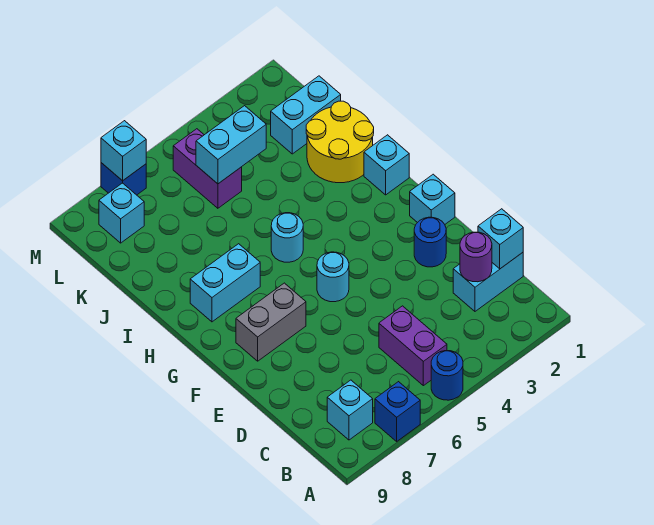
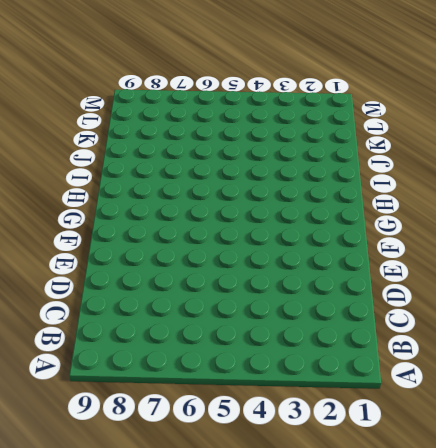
none -> blue round brick A5 level 1
none -> blue brick A7 level 1
none -> purple brick B5:C5 level 1

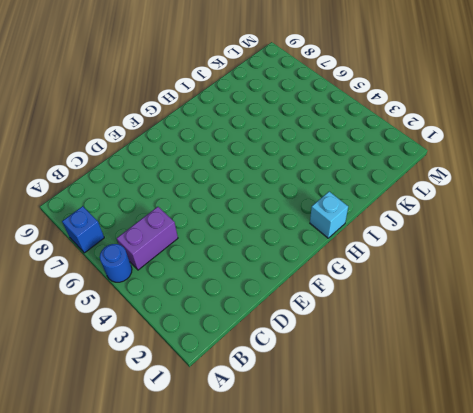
none -> cyan brick B8 level 1
none -> cyan brick C1:C2 level 1
none -> blue round brick E2 level 1

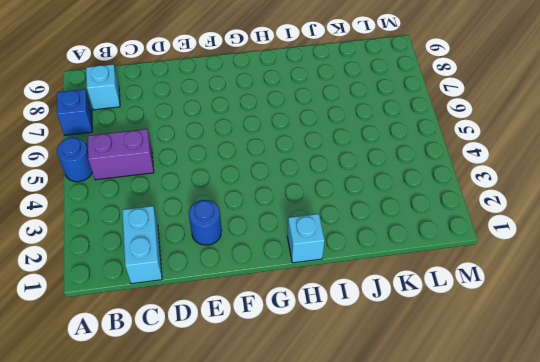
none -> cyan brick F1 level 1
none -> cyan round brick F5 level 1
none -> grey brick F7:F8 level 1

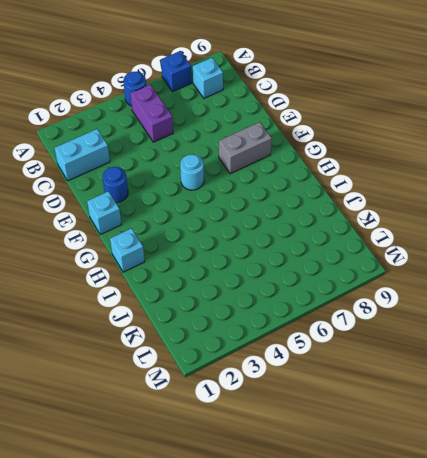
none -> cyan round brick H5 level 1
none -> cyan brick H7:H8 level 1
none -> yellow round brick I1:J2 level 1

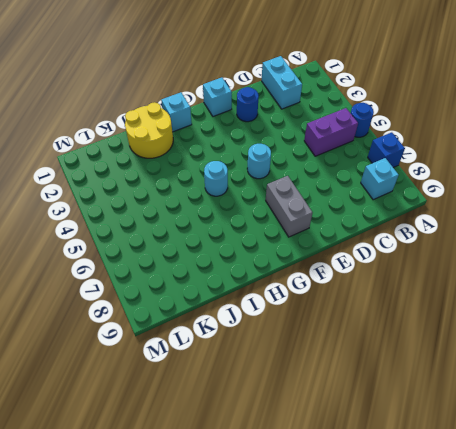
none -> cyan brick H7:H8 level 1
none -> cyan brick K1:K2 level 1
none -> purple brick K5:L5 level 1

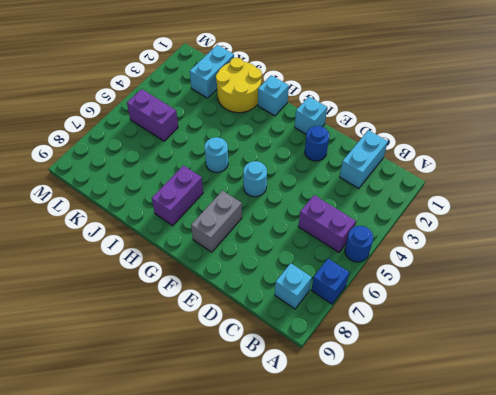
purple brick H7:H8 level 1 -> cyan brick H7:H8 level 1
none -> cyan brick L8 level 1
none -> blue brick M7 level 1
none -> cyan brick C1 level 2

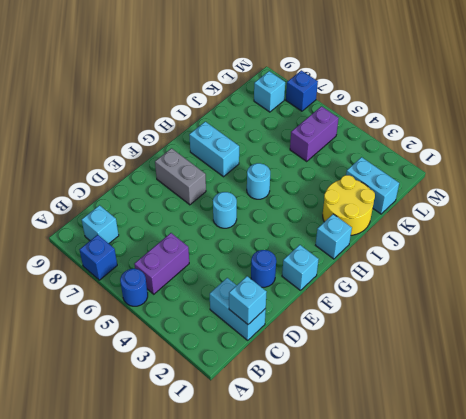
none -> purple round brick C2 level 2
none -> cyan brick K4:K5 level 2
none -> cyan brick M7 level 2

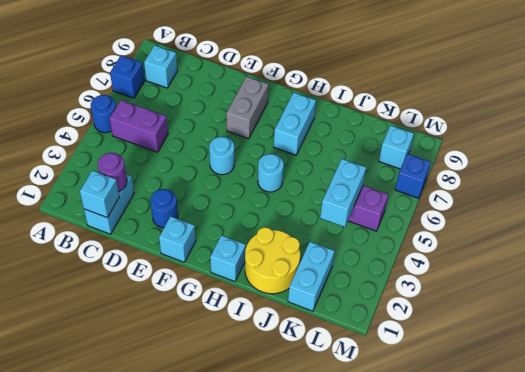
none -> cyan brick M7 level 2

